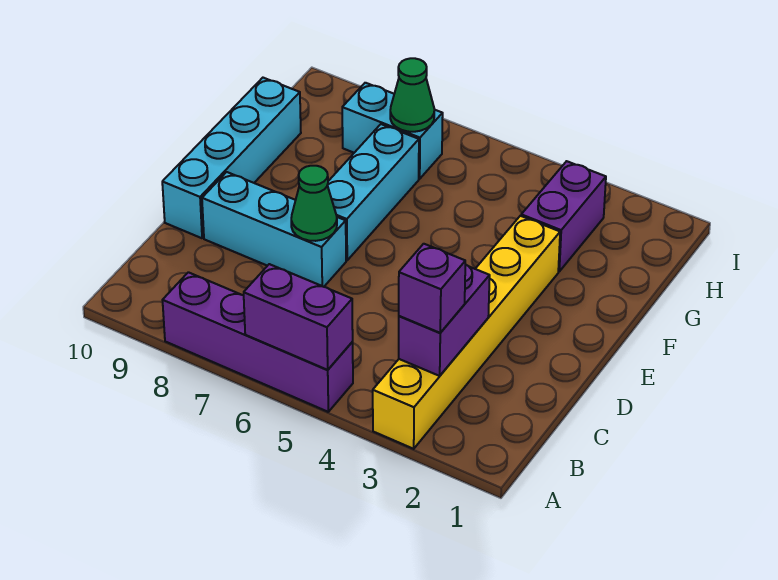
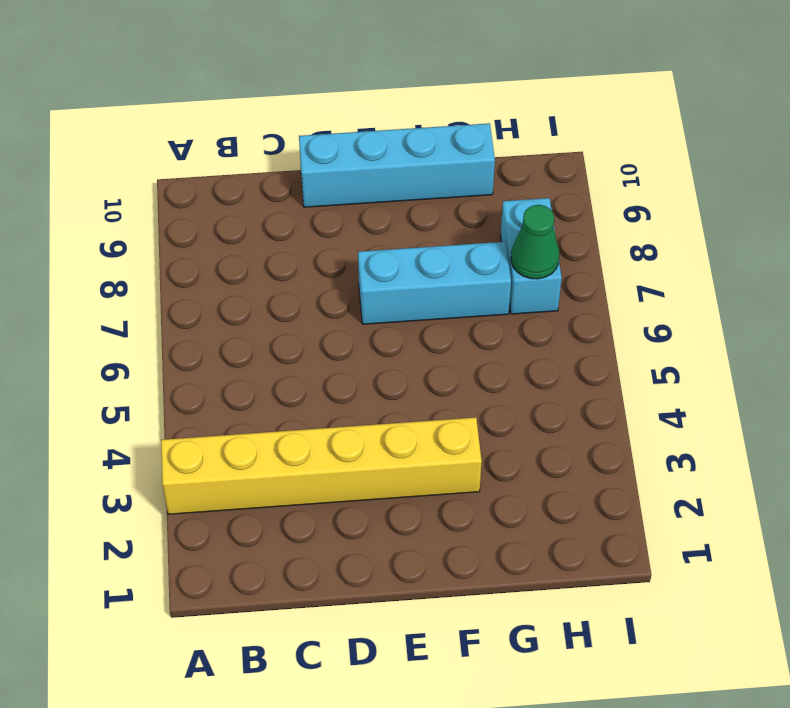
none -> purple brick A5:A8 level 1
none -> cyan brick D7:D9 level 1
none -> purple brick G3:H3 level 1

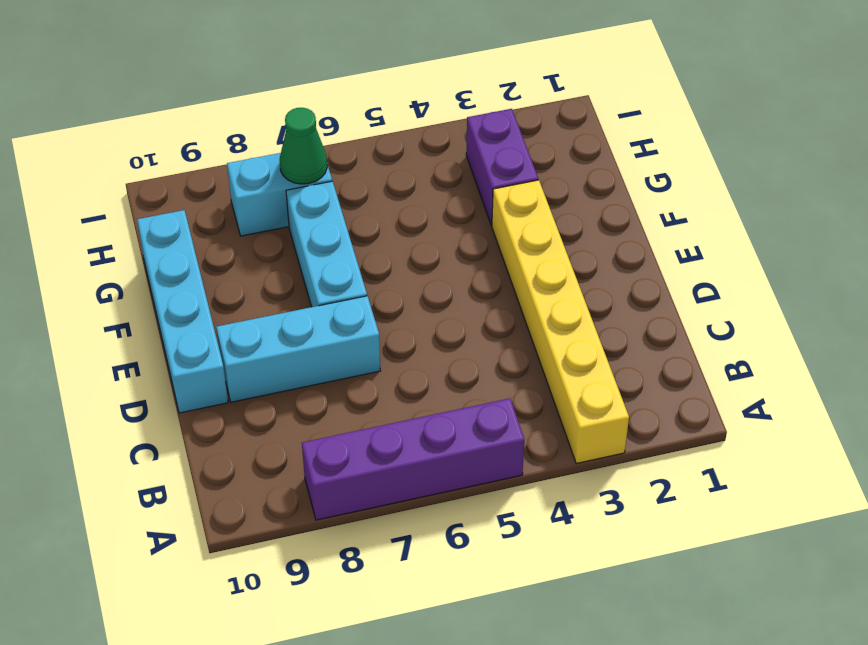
none -> purple brick A5:A6 level 2
none -> purple brick B3:C3 level 2
none -> green cone D7 level 2

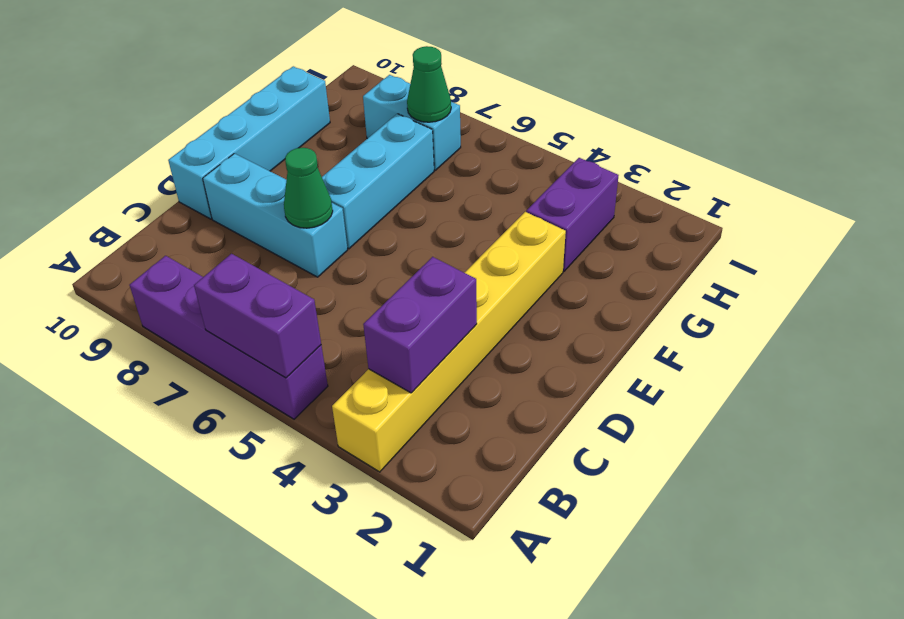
none -> purple brick B3 level 3

